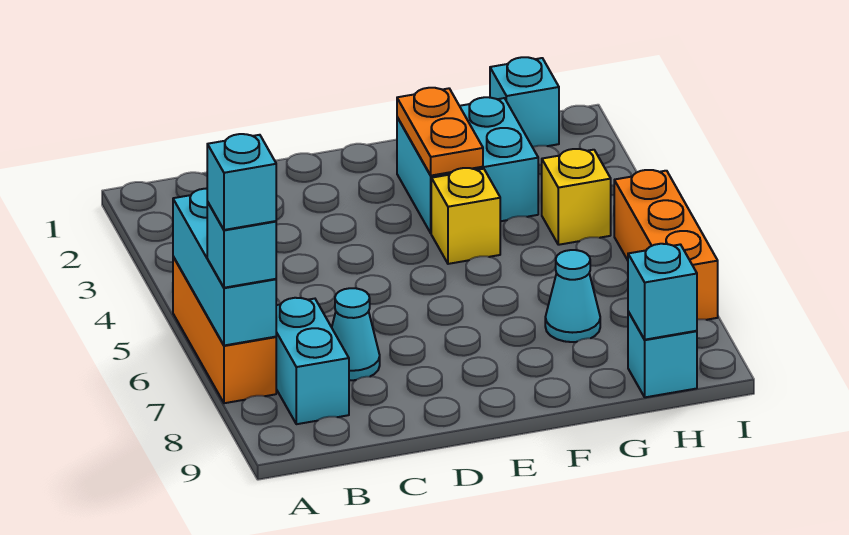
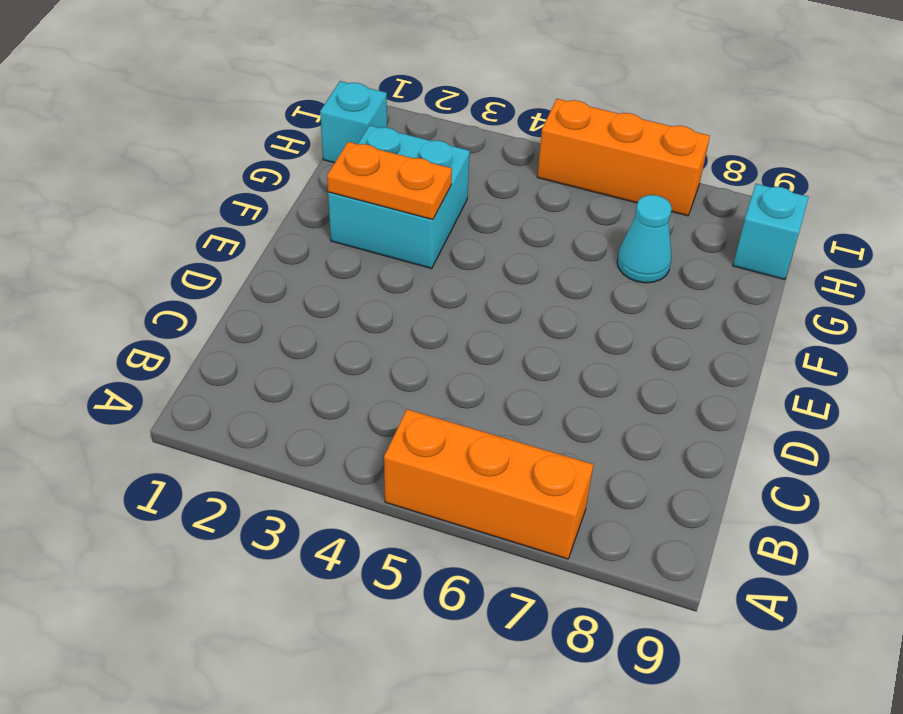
none -> cyan brick B7:B8 level 1
none -> cyan cone C7 level 1
none -> yellow brick F4 level 1

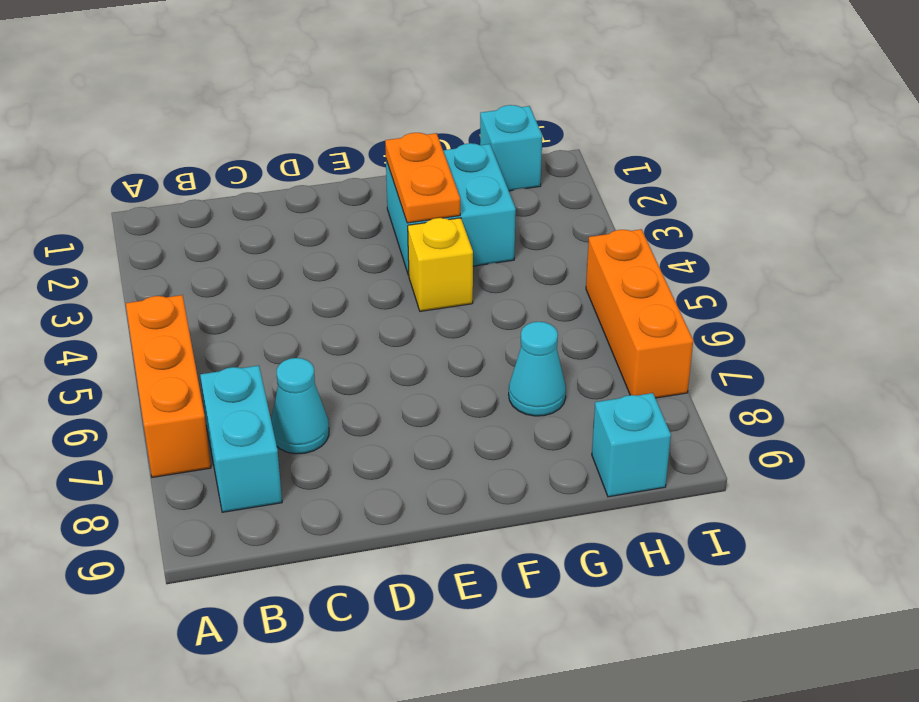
none -> yellow brick H4 level 1
none -> cyan brick A5:A7 level 2
none -> cyan brick H9 level 2

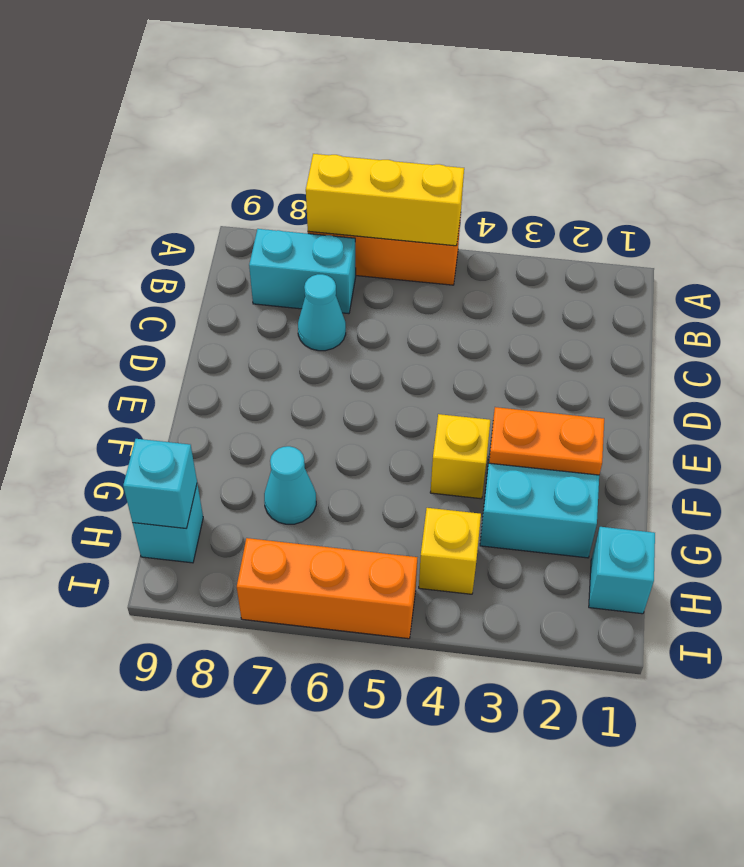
yellow brick A5:A7 level 2 -> cyan brick A5:A7 level 2
none -> cyan brick A7 level 3
none -> cyan brick A7 level 4

